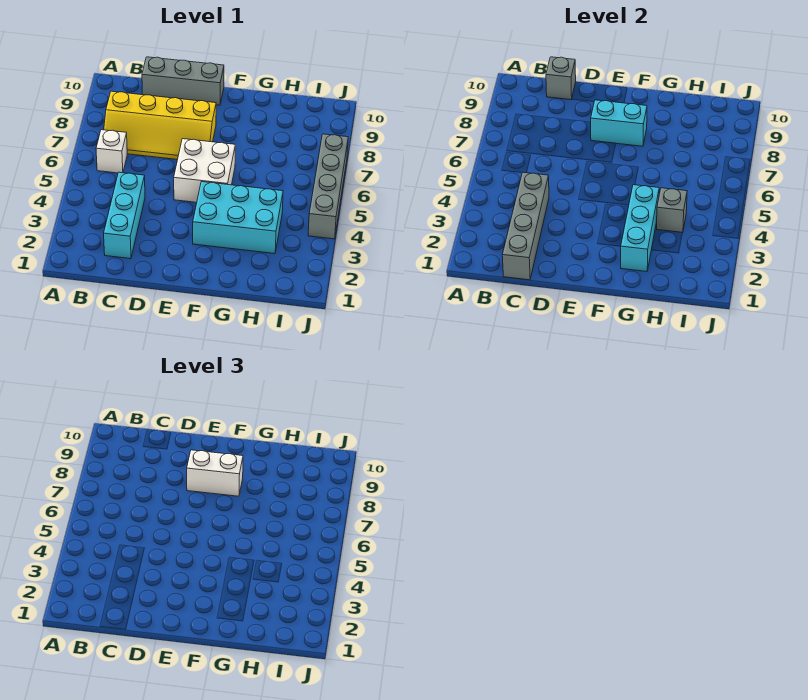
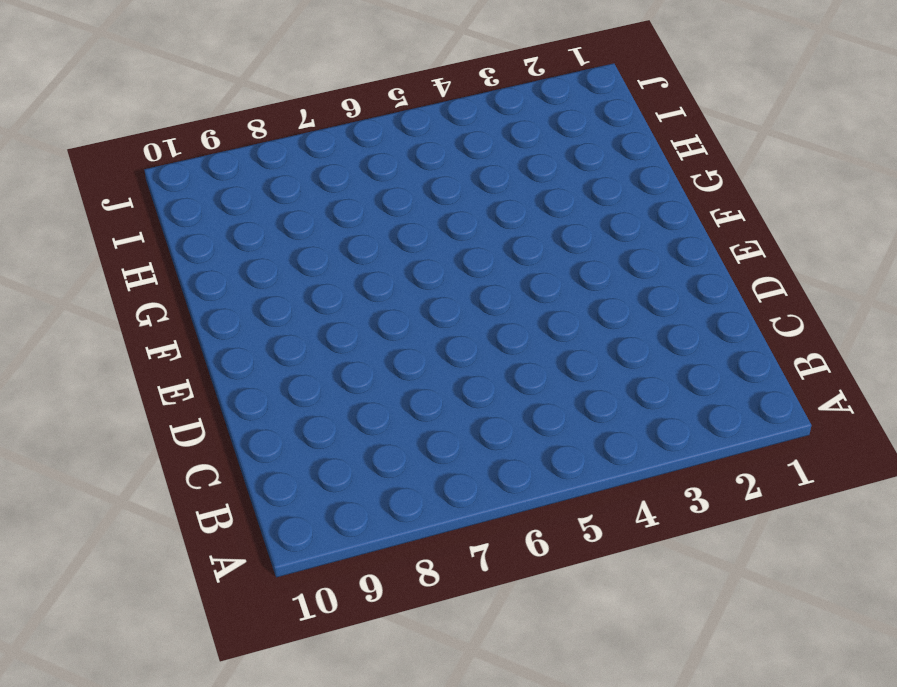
none -> white brick B6 level 1
none -> yellow slope B7:E8 level 1 top 8
none -> cyan brick C2:C4 level 1

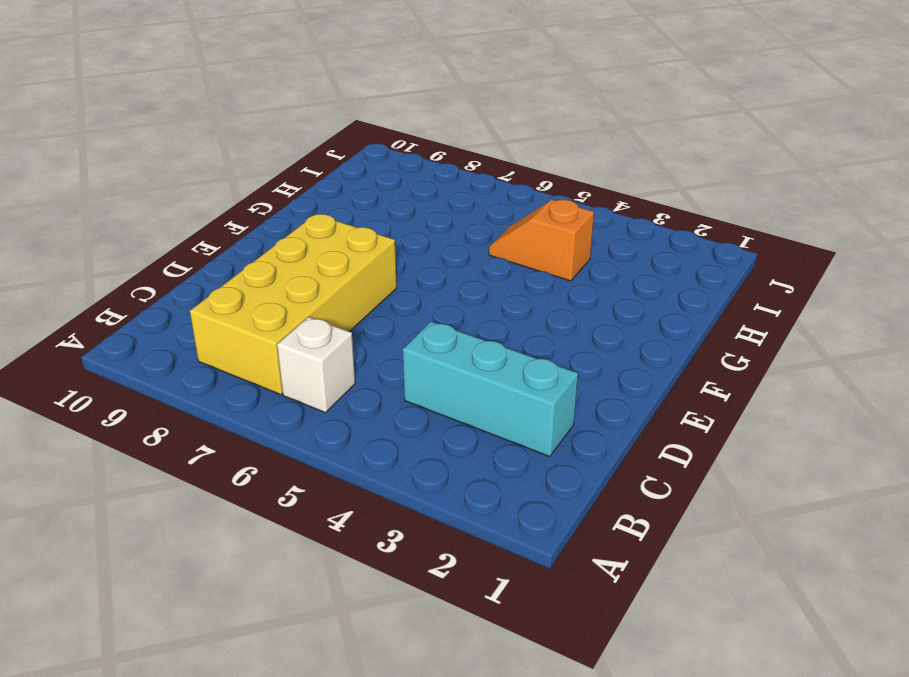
yellow brick B7:E8 level 1 -> yellow slope B7:E8 level 1 top 8
orange slope H4:H5 level 1 top 4 -> cyan brick F3:H4 level 1
none -> grey brick C10:E10 level 1
none -> white brick E5:F6 level 1
none -> grey brick J4:J7 level 1

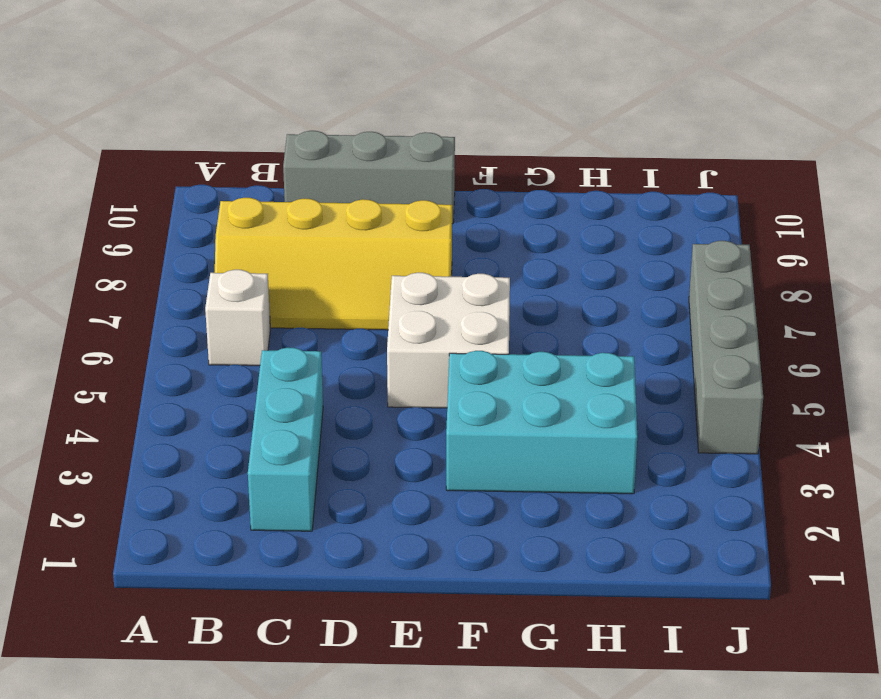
none -> grey brick C1:C4 level 2
none -> grey brick C10 level 2
none -> cyan brick E8:F8 level 2

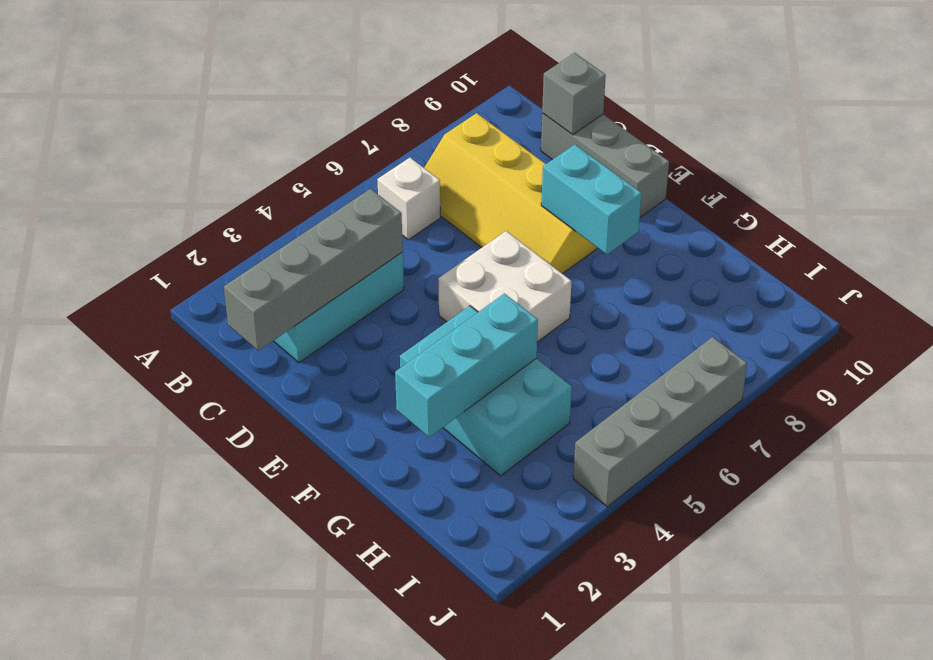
none -> grey brick H4 level 2
none -> white brick E8:F8 level 3

